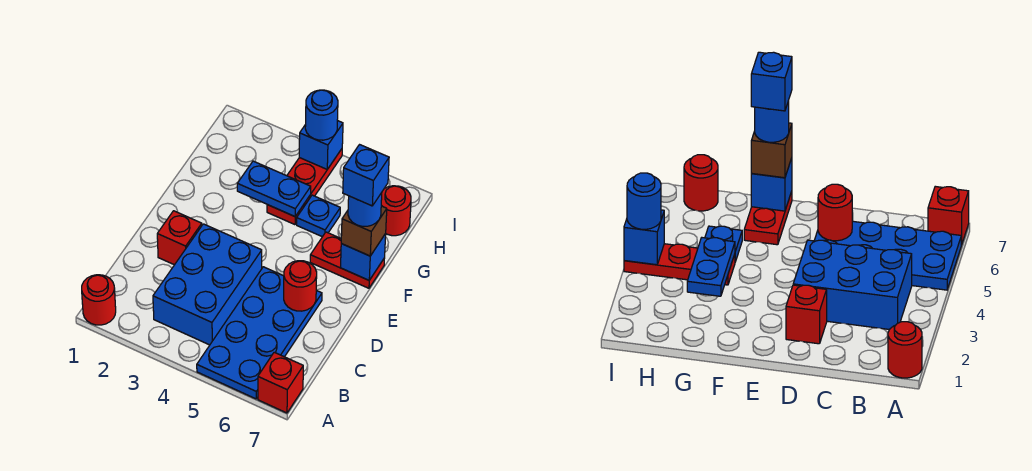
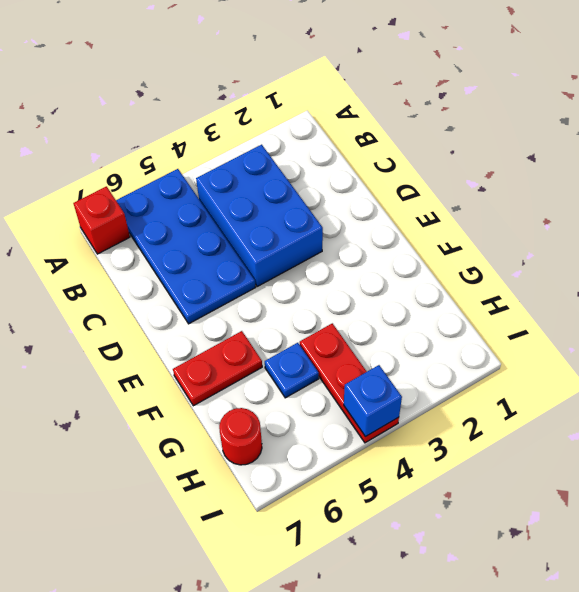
none -> red round brick A1 level 1
none -> red brick D2 level 1
none -> red round brick D6 level 2

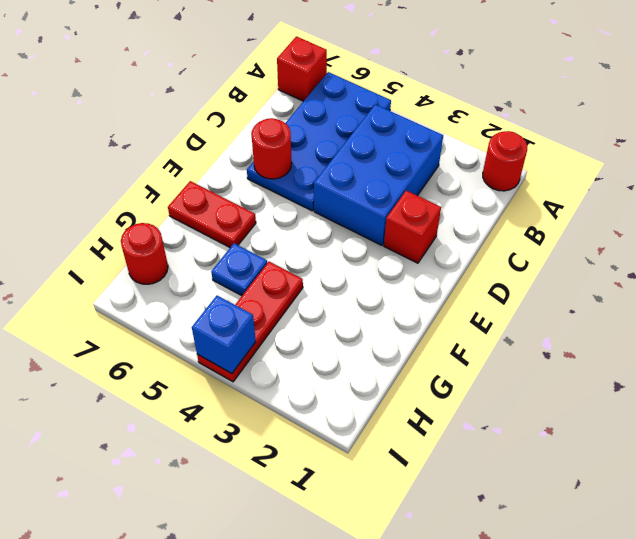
none -> blue brick F7 level 2
none -> blue plate G3:G4 level 2
none -> brown brick F7 level 3

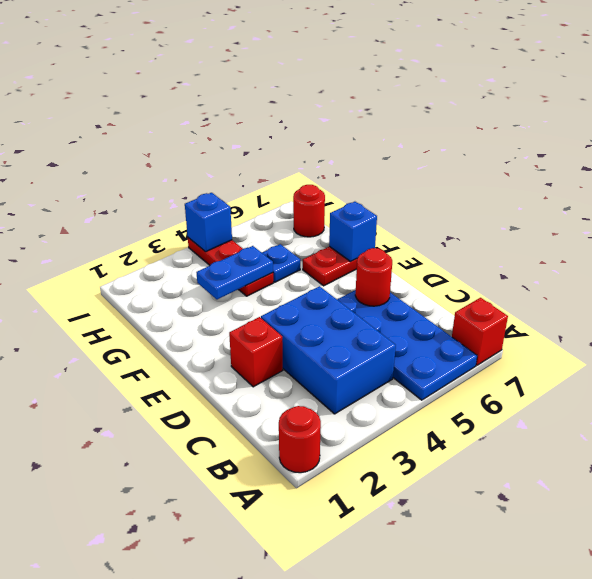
none -> brown brick F7 level 3
none -> blue round brick I4 level 3
none -> blue round brick F7 level 4

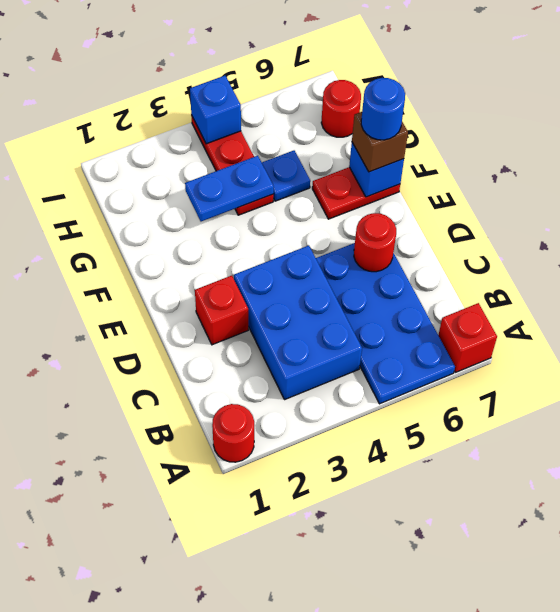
none -> blue round brick I4 level 3
none -> blue brick F7 level 5

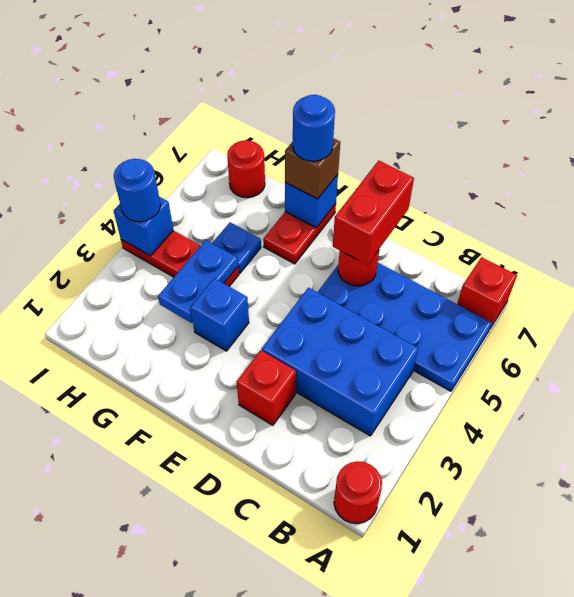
red brick D6:D7 level 3 -> none
blue brick F3 level 1 -> blue brick F7 level 5

